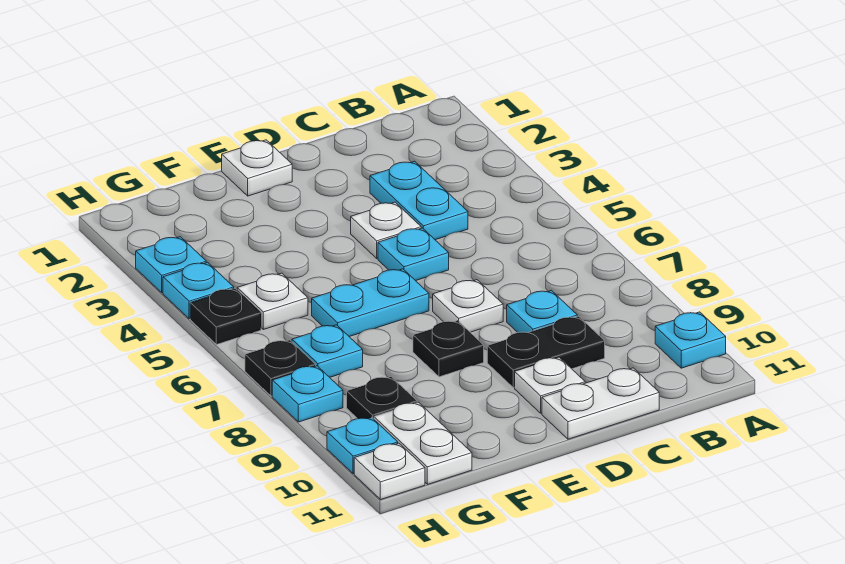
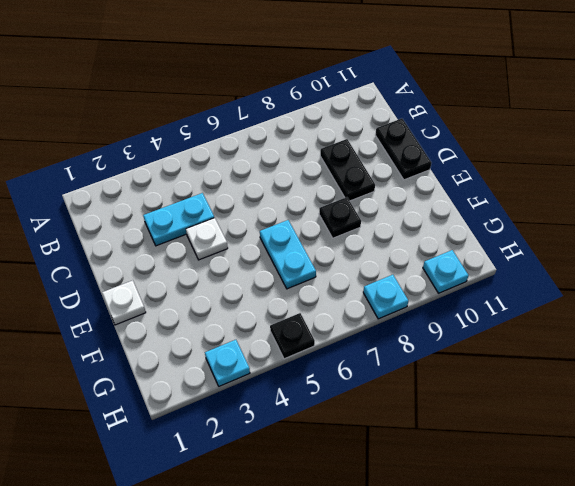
black plate C11:D11 level 1 -> white plate C11:D11 level 1
none -> cyan plate A10 level 1
none -> cyan plate C8 level 1
none -> cyan plate D5 level 1

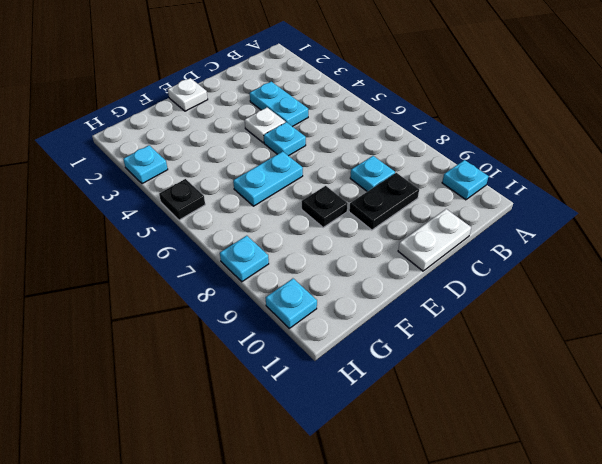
none -> white plate D7 level 1
none -> white plate D10 level 1
none -> white plate G5 level 1

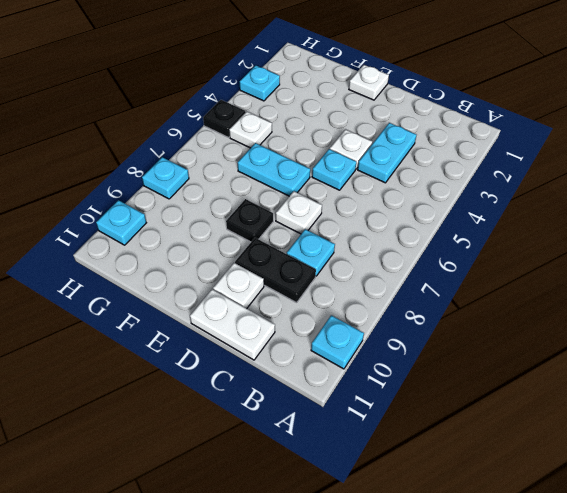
none -> cyan plate G7 level 1
none -> black plate G9 level 1
none -> white plate G10:G11 level 1

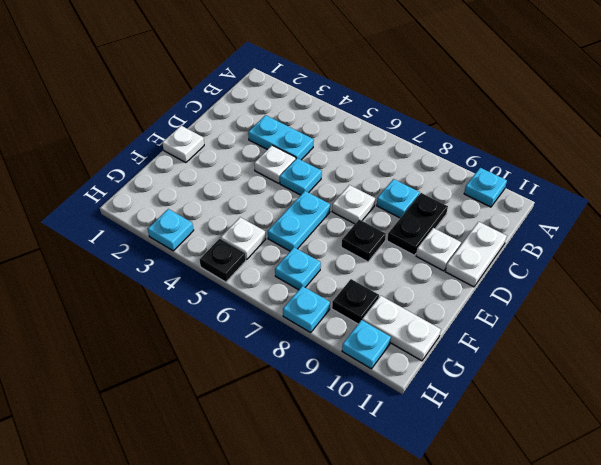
none -> cyan plate H4 level 1
none -> black plate H7 level 1
none -> white plate H11 level 1

